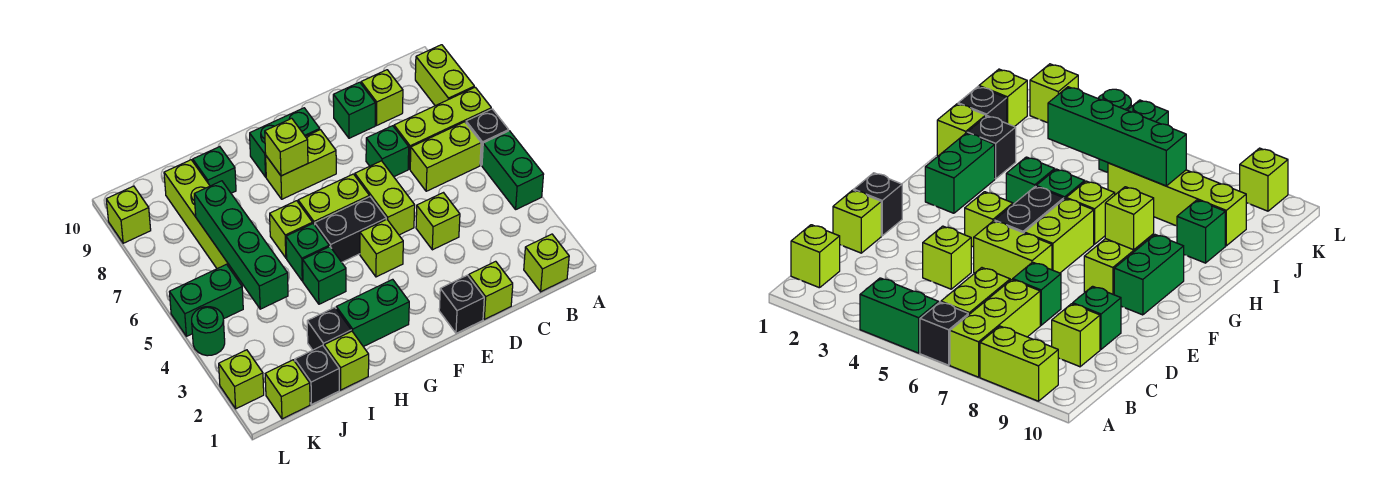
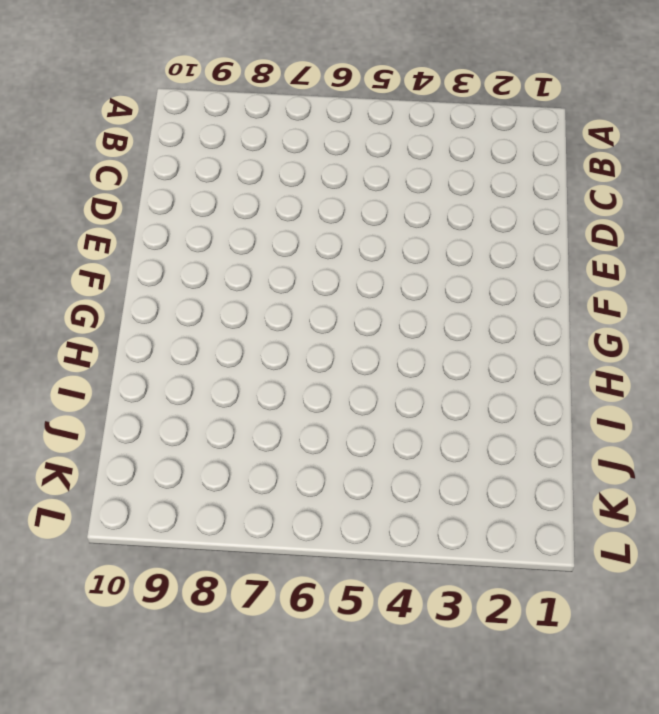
none -> green brick A4:A5 level 1
none -> black brick A6 level 1
none -> lime brick A7:C7 level 1
none -> lime brick A8:A9 level 1

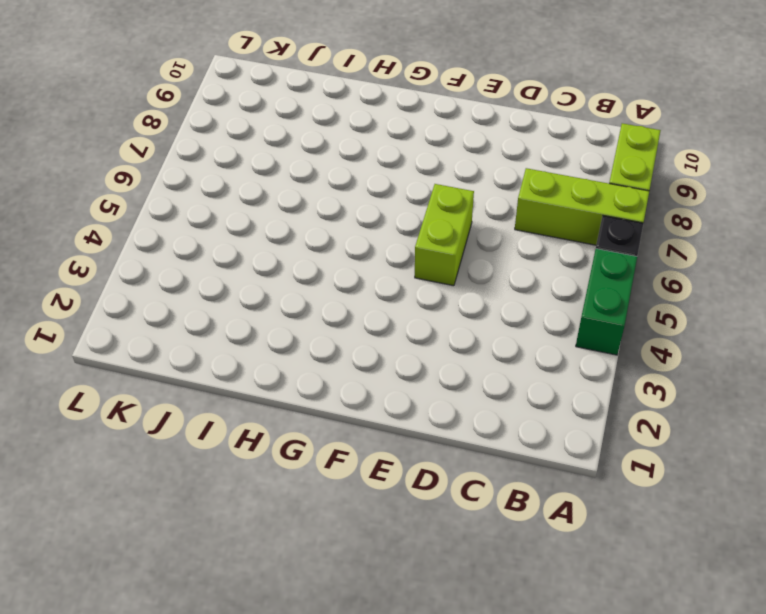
none -> lime brick B1 level 1
none -> lime brick B6:C6 level 1
none -> lime brick C9 level 1
none -> lime brick D1 level 1

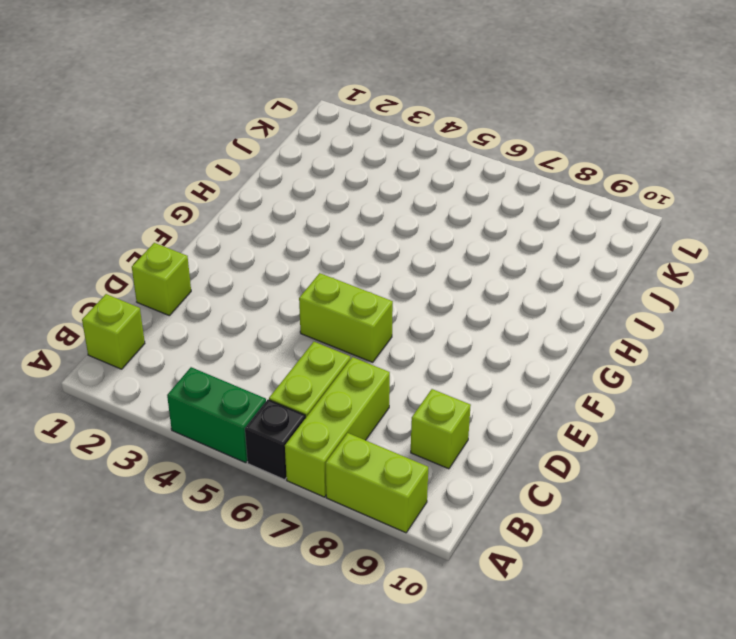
none -> lime brick D4 level 1
none -> green brick D7 level 1
none -> green brick D9 level 1
none -> black brick E1 level 1

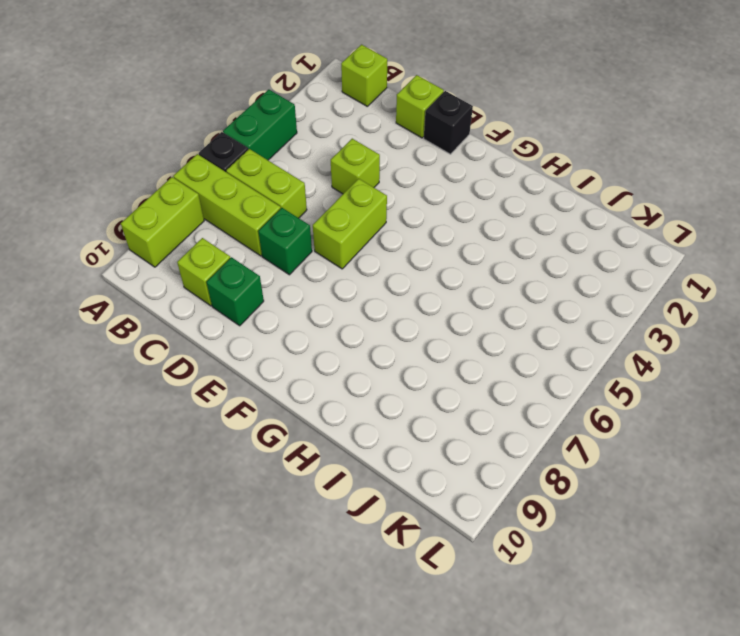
none -> lime brick F4 level 1
none -> black brick F5:G5 level 1
none -> lime brick F6:G6 level 1
none -> lime brick F8:G8 level 1

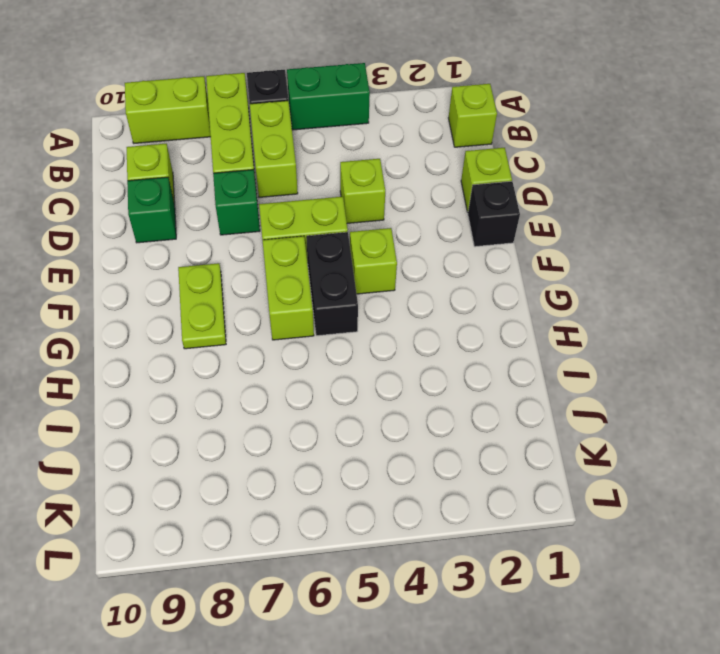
lime plate F8:G8 level 1 -> lime brick F8:G8 level 1
none -> green brick F9:G9 level 1
none -> green brick G2:H2 level 1
none -> green brick H4 level 1
none -> green brick H5 level 1

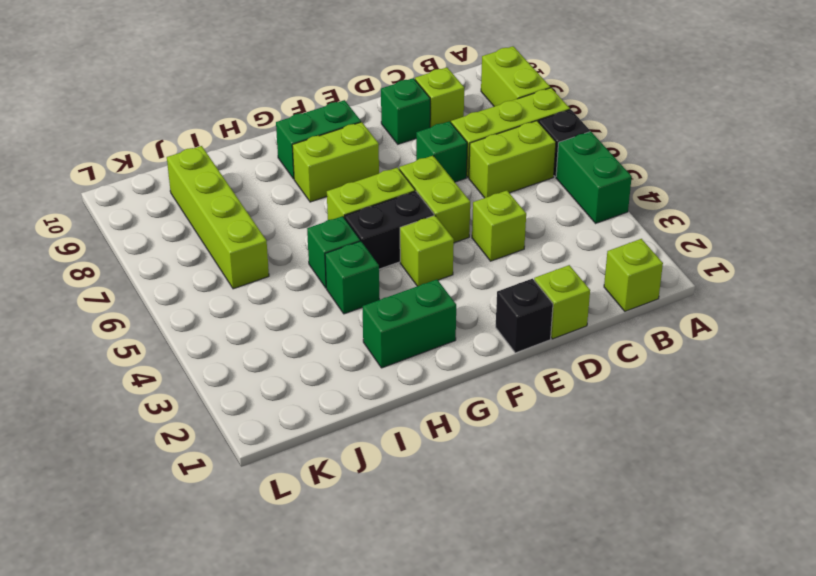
none -> lime brick H6 level 1
none -> lime brick I1 level 1
none -> black brick I2 level 1
none -> green brick I9 level 1

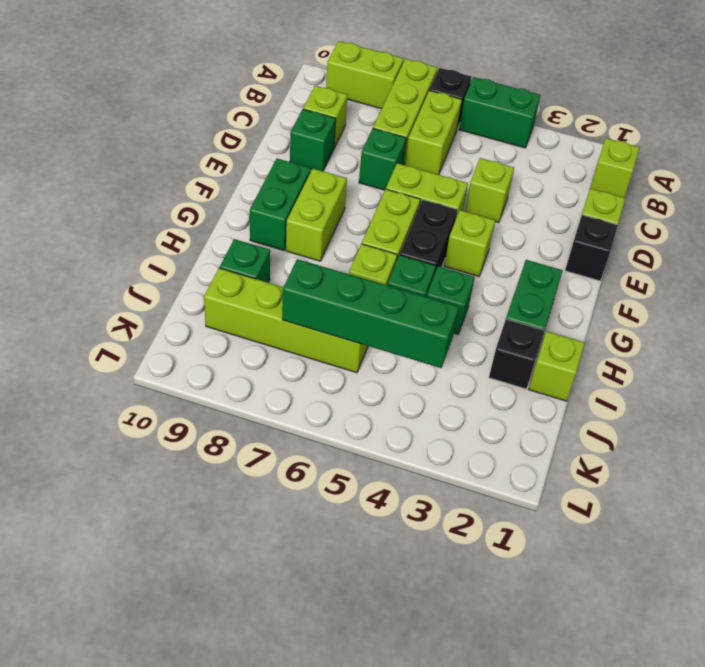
none -> black brick J1 level 1
none -> lime brick K1 level 1
none -> green brick K5:L5 level 1
none -> lime brick L2 level 1

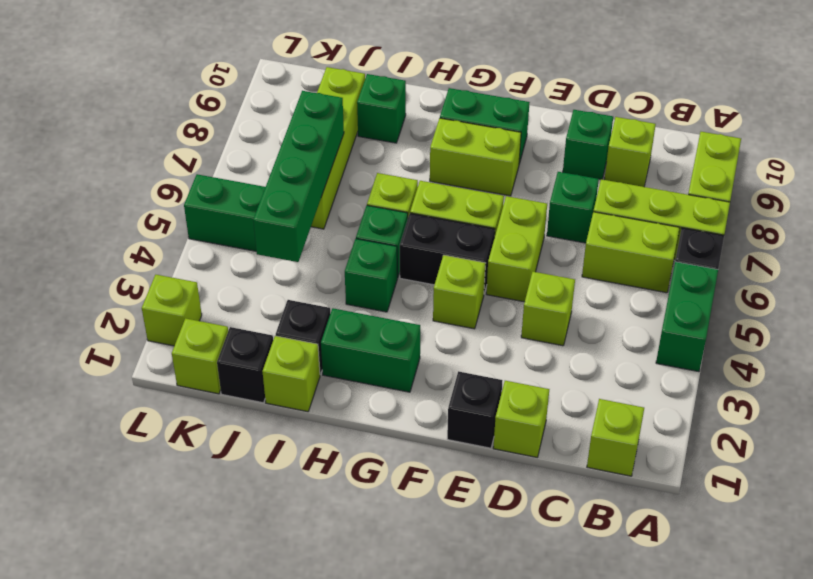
none -> green round brick L4 level 1
none -> lime brick L9 level 1
none -> lime brick G8 level 2

